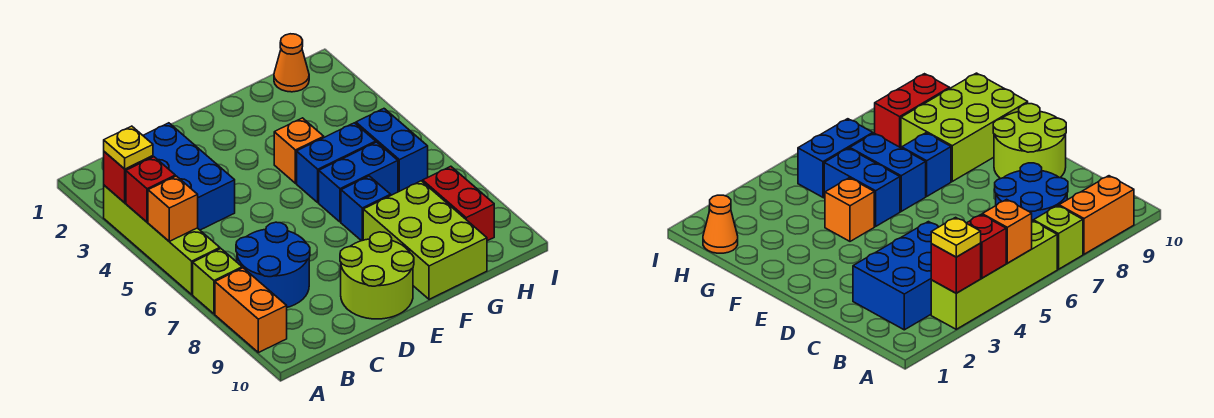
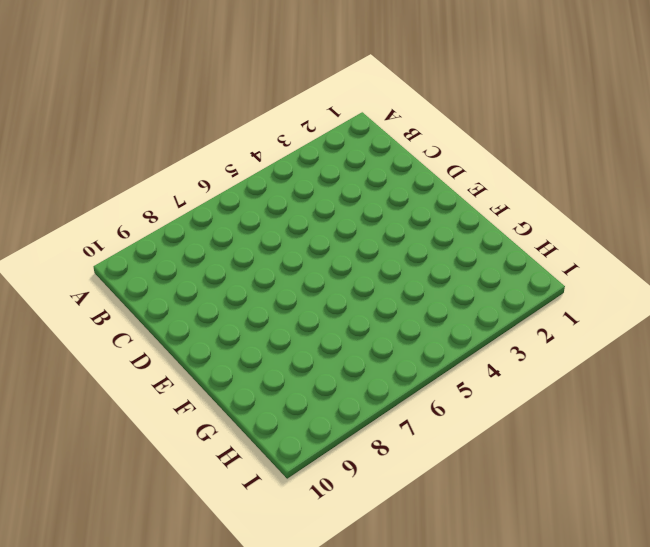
none -> lime brick A3:A6 level 1
none -> lime brick A7 level 1
none -> orange brick A8:A9 level 1

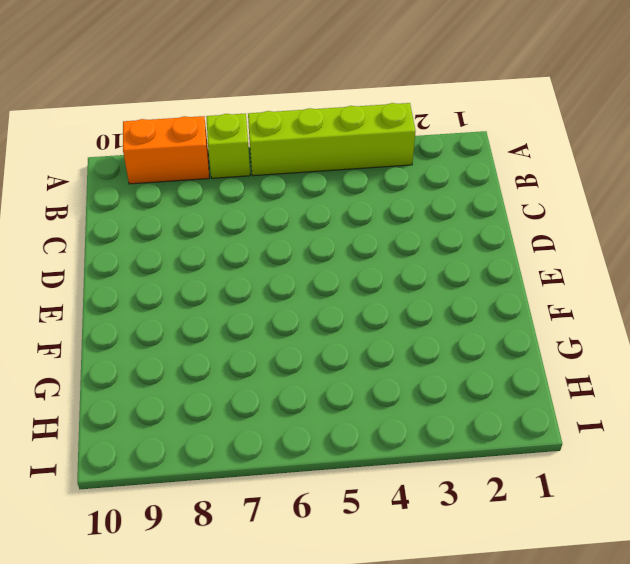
none -> blue brick B2:C4 level 1
none -> blue round brick B7:C8 level 1
none -> lime round brick D9:E10 level 1

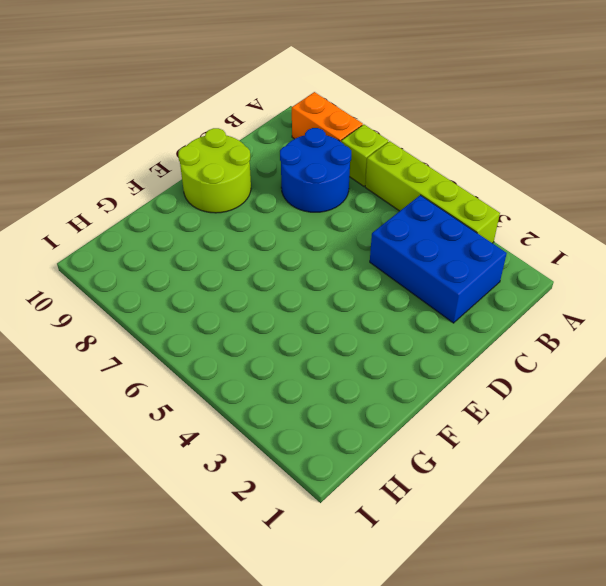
none -> orange brick F4 level 1
none -> blue brick F5:G5 level 1
none -> blue brick F6:G6 level 1

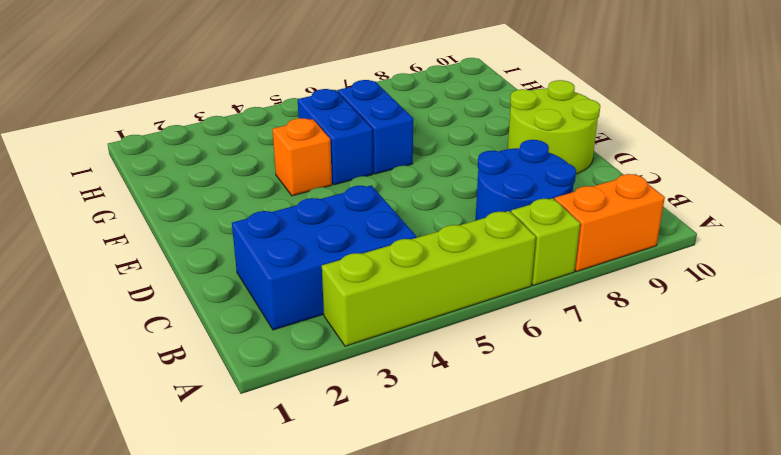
none -> blue brick F7 level 1
none -> lime brick F8:G10 level 1
none -> orange cone H1 level 1

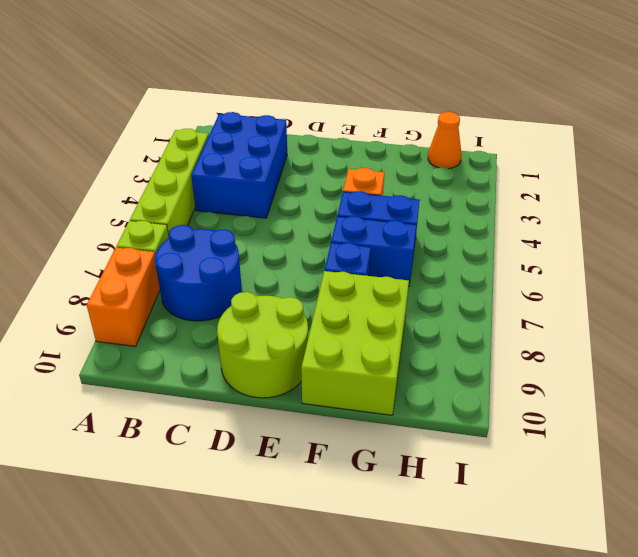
none -> blue brick H5:H6 level 1
none -> red brick H8:H9 level 1
none -> red brick A3 level 2

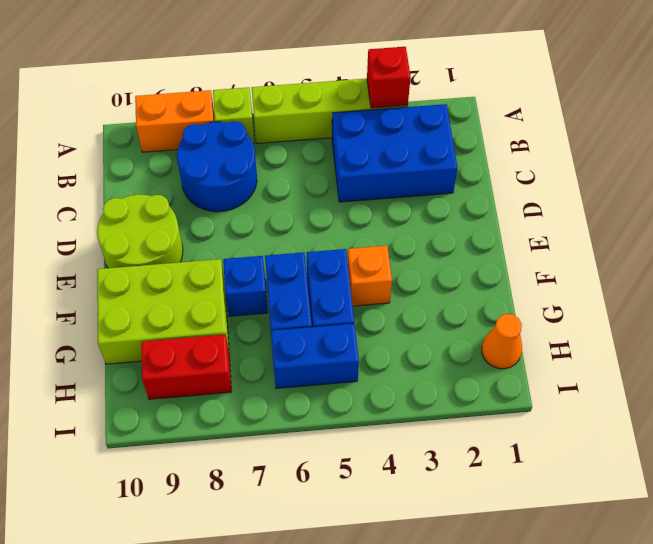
none -> red brick A4 level 2
none -> orange brick A5 level 2
none -> yellow plate A3 level 3

